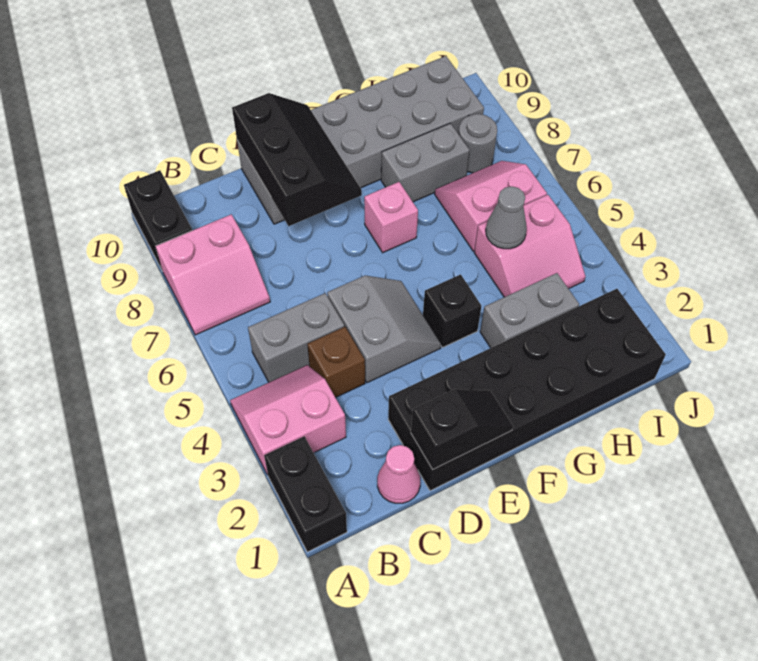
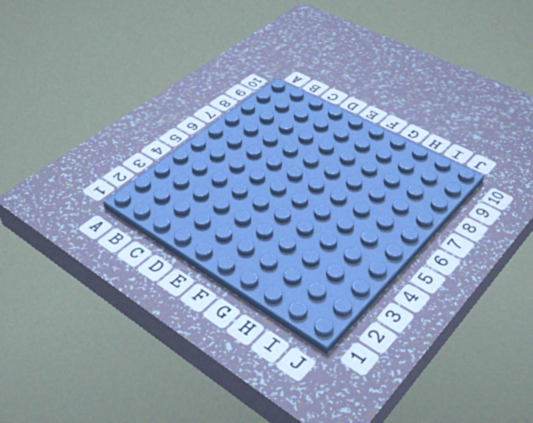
none -> black brick A1:A2 level 1
none -> pink slope A3:B4 level 1 top 3
none -> pink slope A7:B8 level 1 top 8

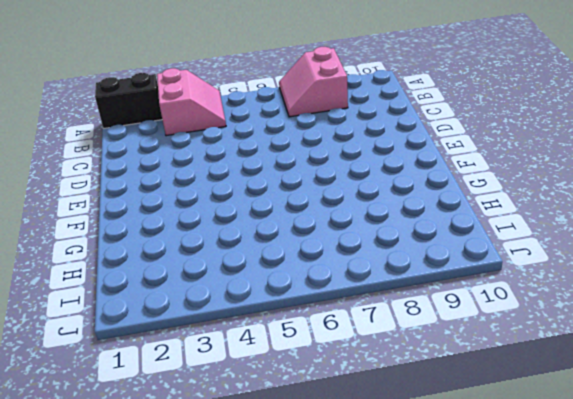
none -> black brick A9:A10 level 1
none -> grey brick B5:C5 level 1
none -> pink cone C1 level 1

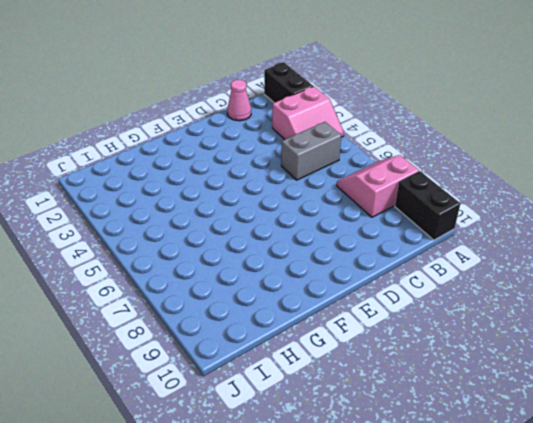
none -> brown brick C4 level 1
none -> black brick D1:I2 level 1
none -> grey slope D4:E5 level 1 top D

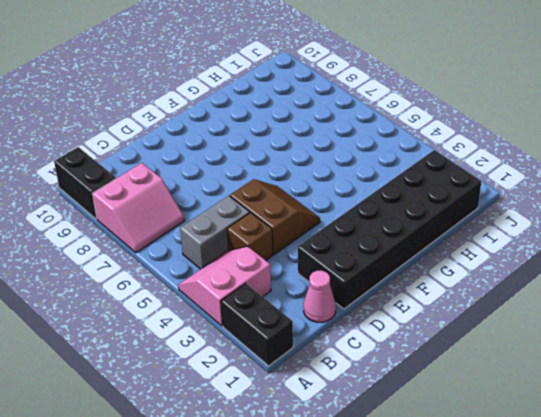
brown slope D4:E5 level 1 top D -> grey slope D4:E5 level 1 top D
none -> grey brick D9:I10 level 1
none -> black brick F4 level 1
none -> pink brick F7 level 1

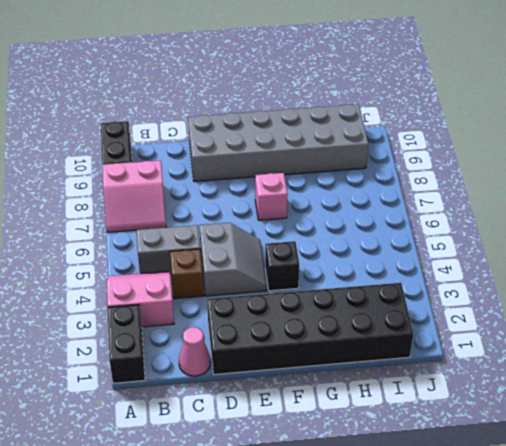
none -> grey brick G3:H3 level 1
none -> grey brick G8:H8 level 1
none -> pink slope H4:I5 level 1 top 5

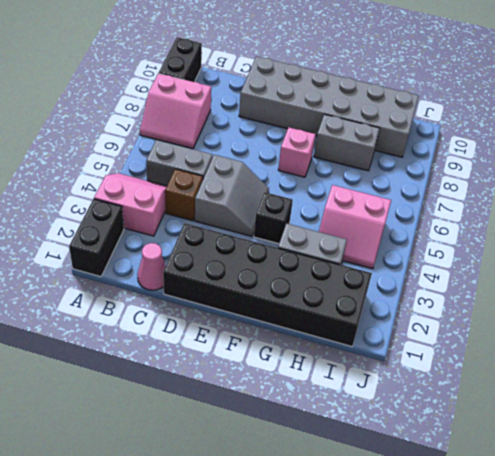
none -> pink slope H6:I7 level 1 top 6
none -> grey round brick I8 level 1
none -> black slope D1:E1 level 2 top D

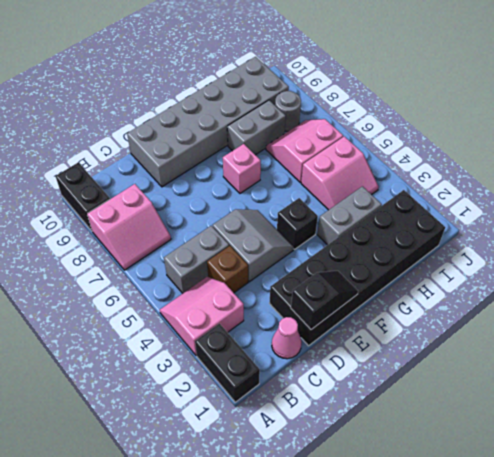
none -> black slope D8:E10 level 2 top D
none -> grey cone H5 level 2

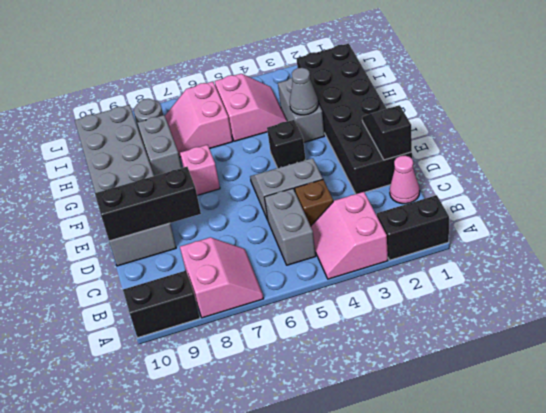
grey cone G3 level 2 -> grey cone H5 level 2

